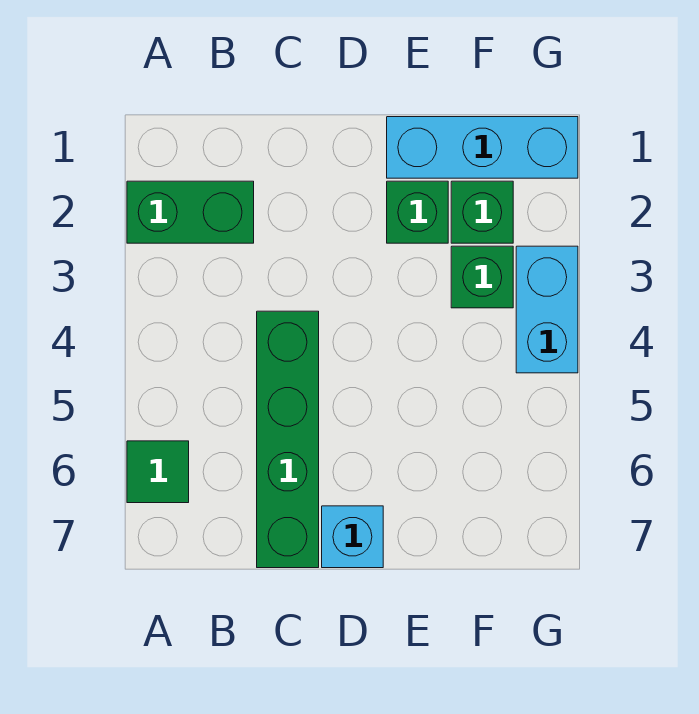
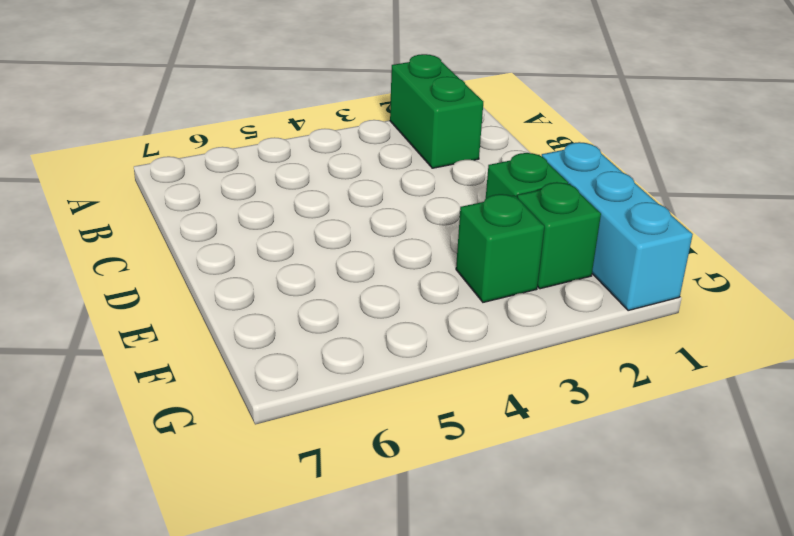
none -> green tile A6 level 1
none -> green brick C4:C7 level 1

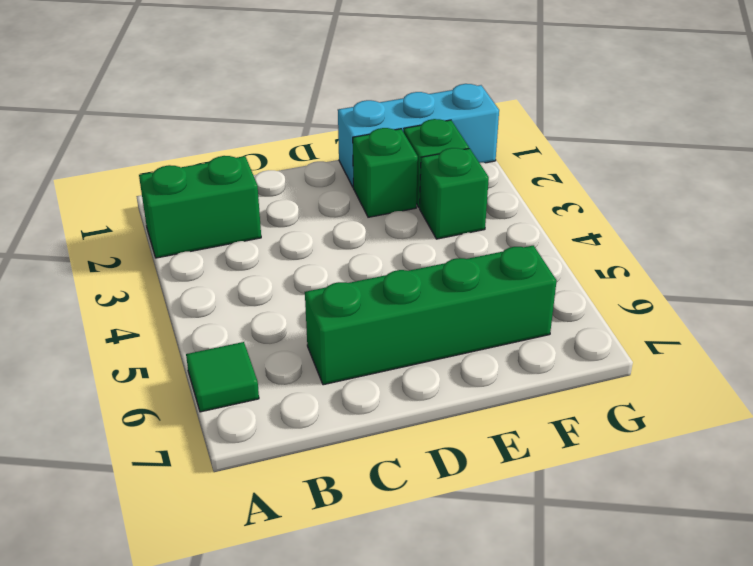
green brick C6:F6 level 1 -> green brick C4:C7 level 1
none -> cyan brick D7 level 1
none -> cyan brick G3:G4 level 1

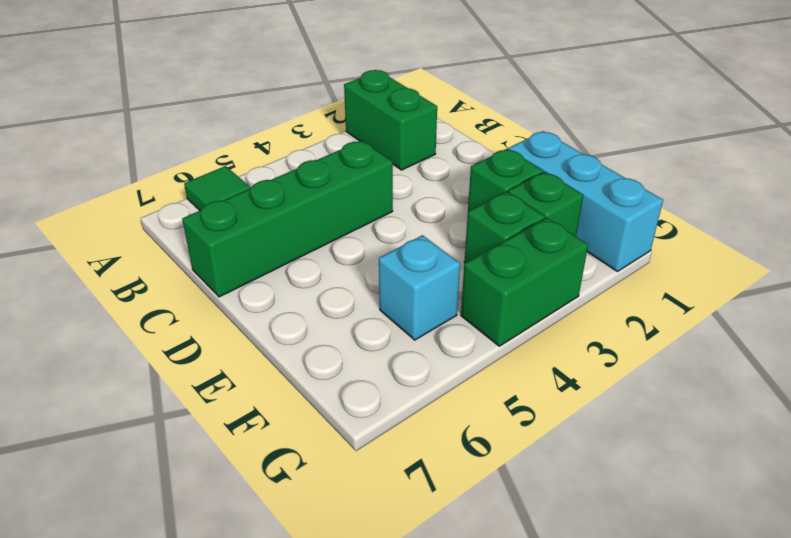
cyan brick F5 level 1 -> cyan brick D7 level 1
green brick G3:G4 level 1 -> cyan brick G3:G4 level 1

